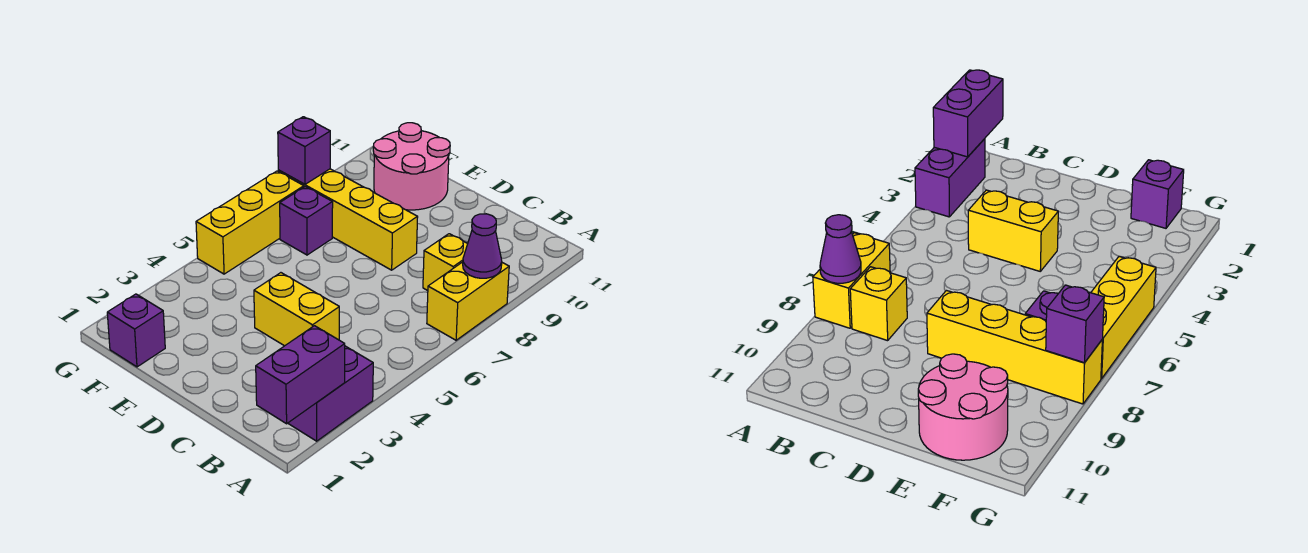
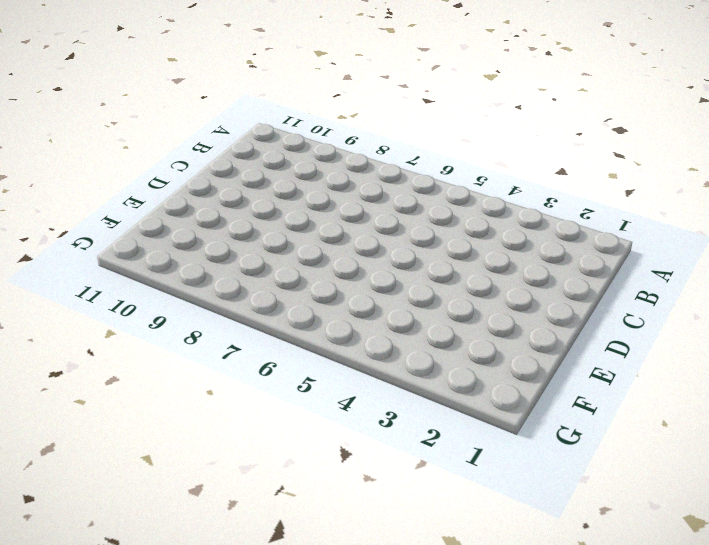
none -> purple brick A2:A3 level 1
none -> yellow brick A7:A8 level 1
none -> yellow brick B8 level 1

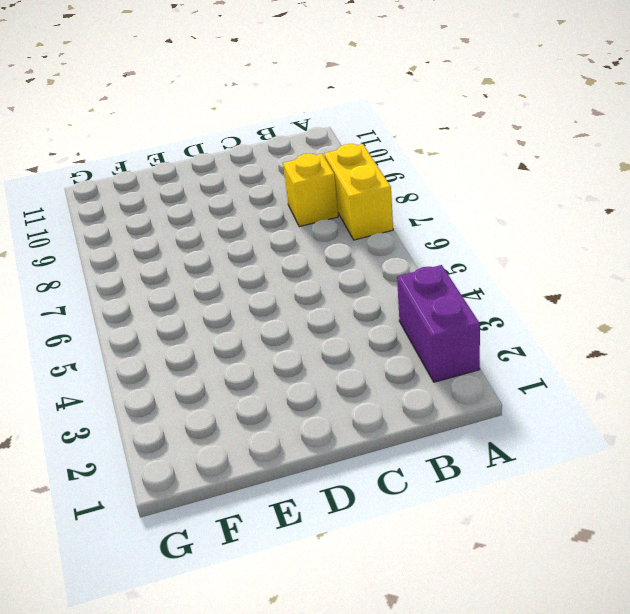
none -> yellow brick C4:D4 level 1
none -> yellow brick D8:G8 level 1
none -> pink round brick E10:F11 level 1

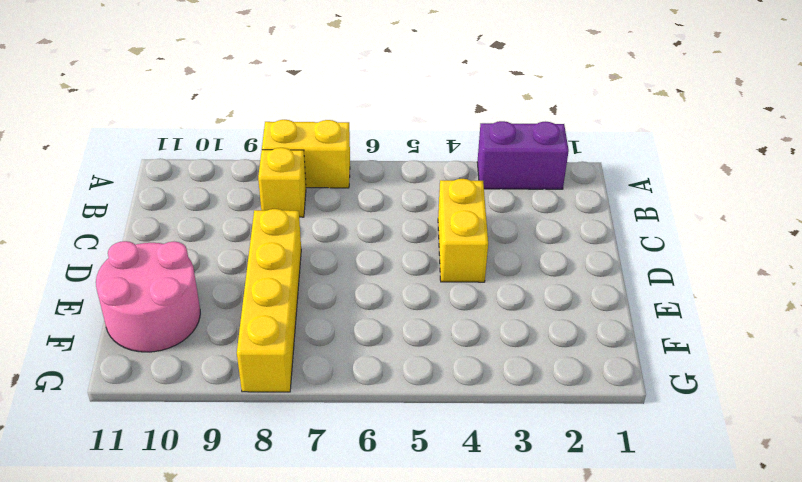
none -> purple brick F1 level 1
none -> purple brick F7 level 1
none -> yellow brick G5:G7 level 1

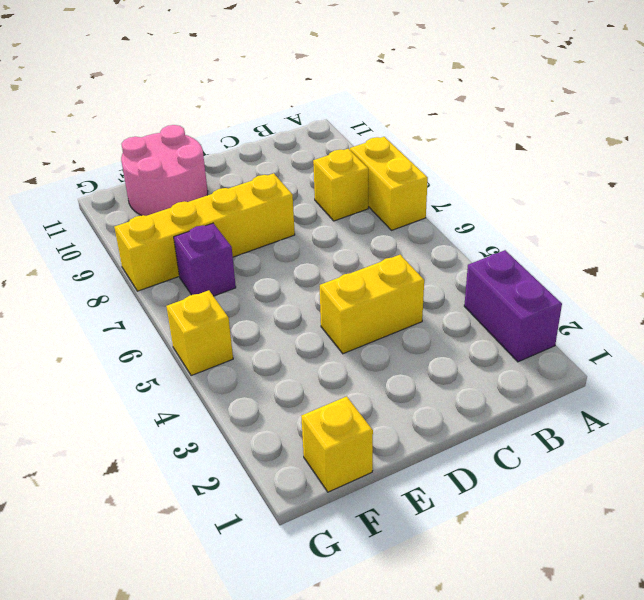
yellow brick F1 level 1 -> purple brick F1 level 1
yellow brick G5 level 1 -> yellow brick G5:G7 level 1
none -> purple brick A1:A2 level 2
none -> purple cone A8 level 2
none -> purple brick G8 level 2

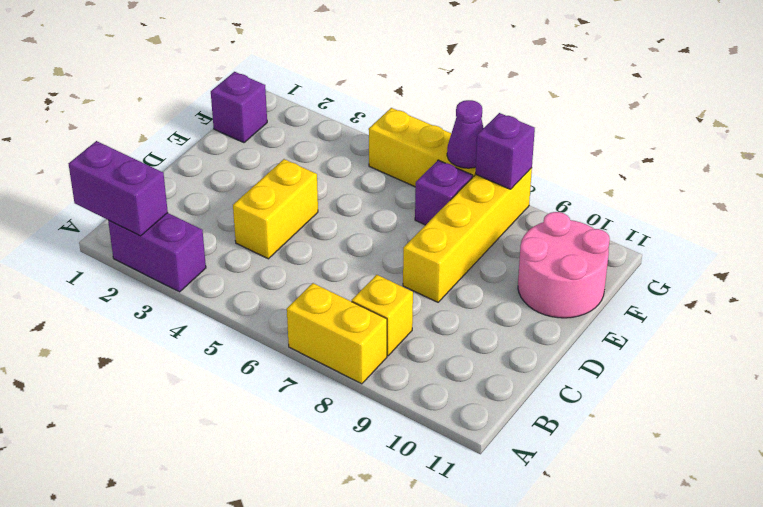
purple cone G7 level 2 -> purple cone A8 level 2

